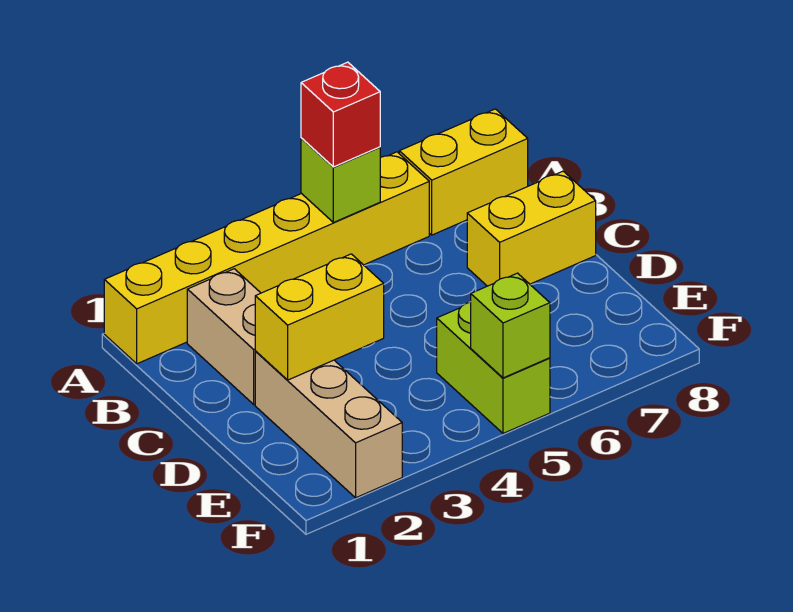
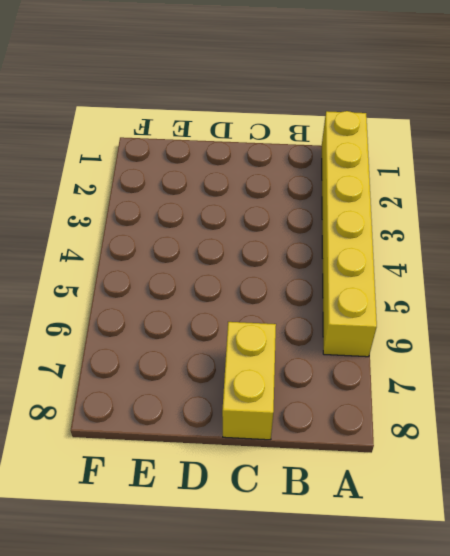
none -> yellow brick A7:A8 level 1
none -> tan brick B2:C2 level 1

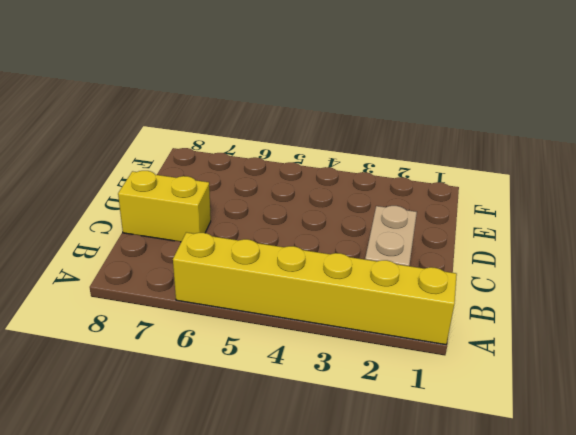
none -> yellow brick A7:A8 level 1
none -> tan brick D2:F2 level 1

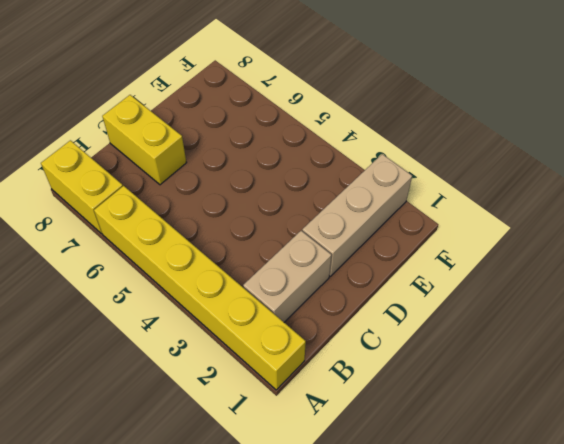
none -> lime brick E5:F5 level 1
none -> lime brick A5 level 2

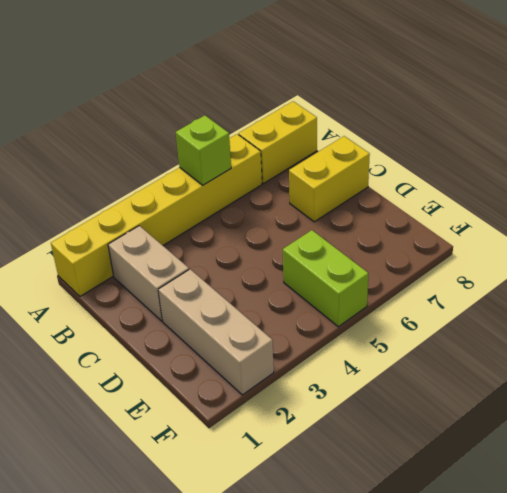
none -> yellow brick D2:D3 level 2
none -> lime brick F5 level 2

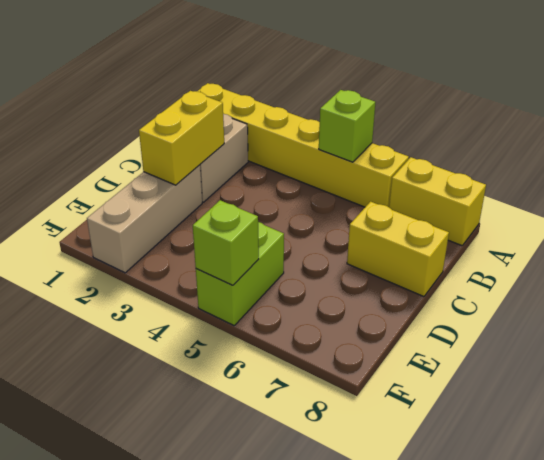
yellow brick C2:D2 level 2 -> yellow brick D2:D3 level 2
none -> red brick A5 level 3

